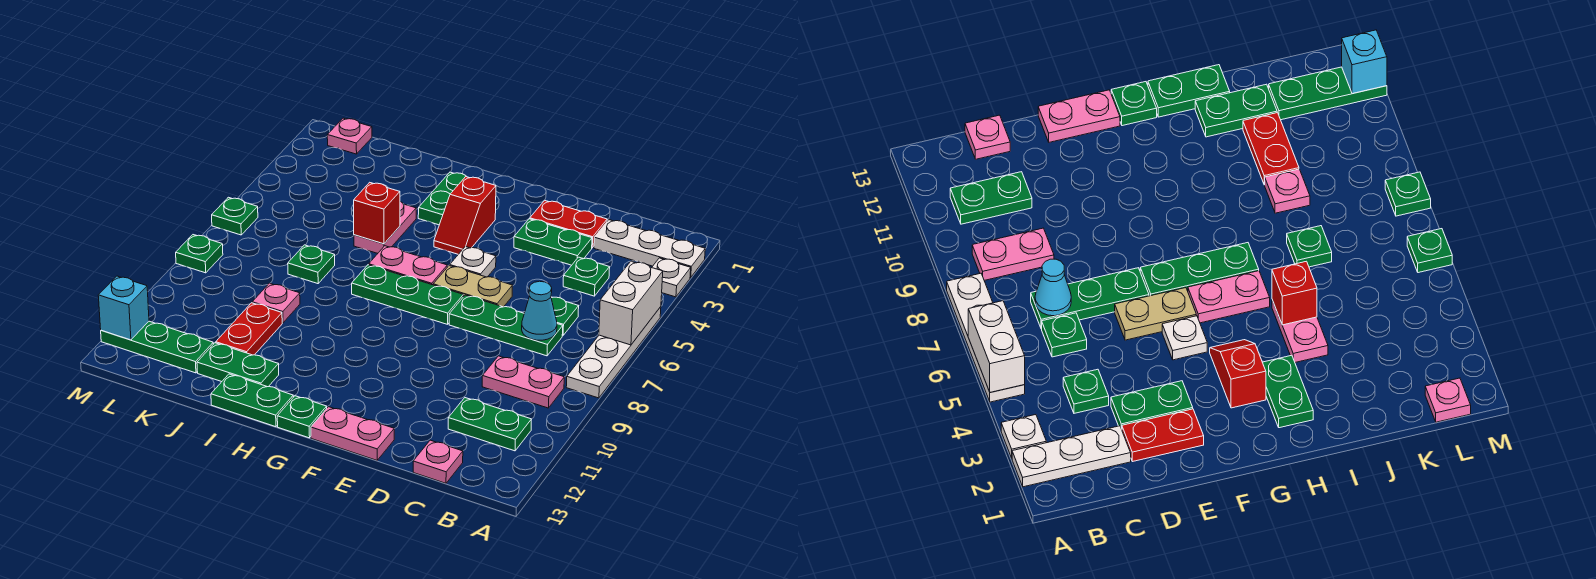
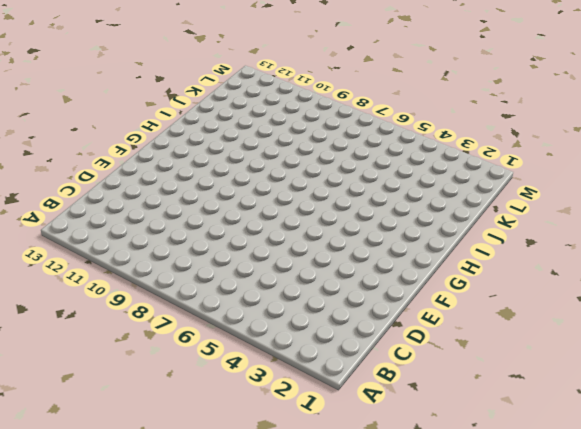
none -> white plate A2:C2 level 1
none -> white plate A3 level 1
none -> white plate A5:A8 level 1
none -> pink plate B9:C9 level 1

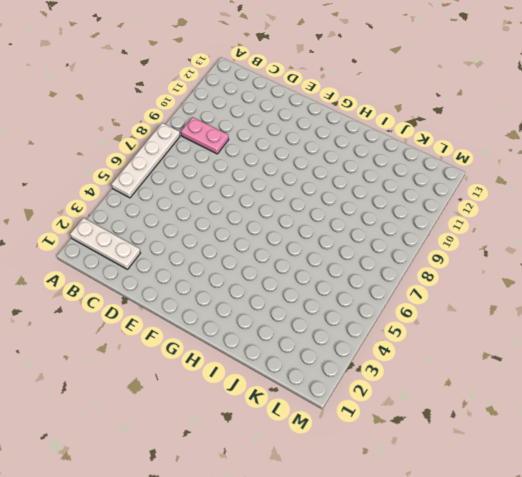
none -> white plate A3 level 1
none -> green plate B11:C11 level 1
none -> green plate C4 level 1
none -> green plate C6 level 1

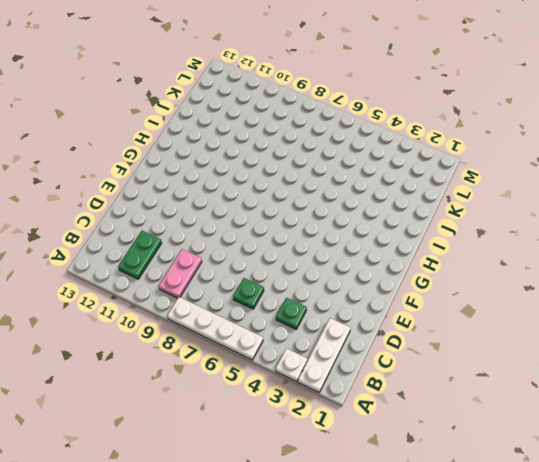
none -> green plate C7:E7 level 1
none -> pink plate C13 level 1
none -> red plate D2:E2 level 1
none -> green plate D3:E3 level 1

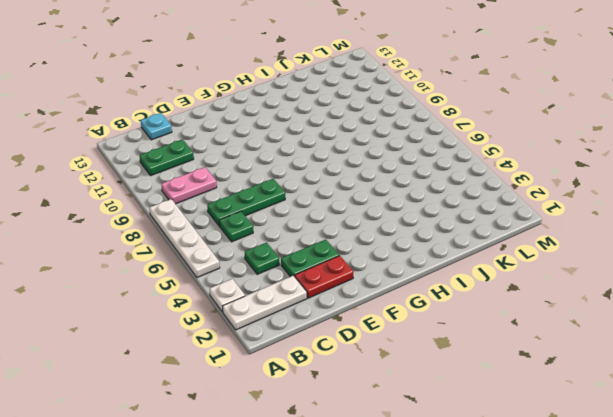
cyan plate C13 level 1 -> pink plate C13 level 1
none -> tan plate E6:F6 level 1
none -> pink plate E13:F13 level 1
none -> white plate F5 level 1
none -> green plate F7:H7 level 1

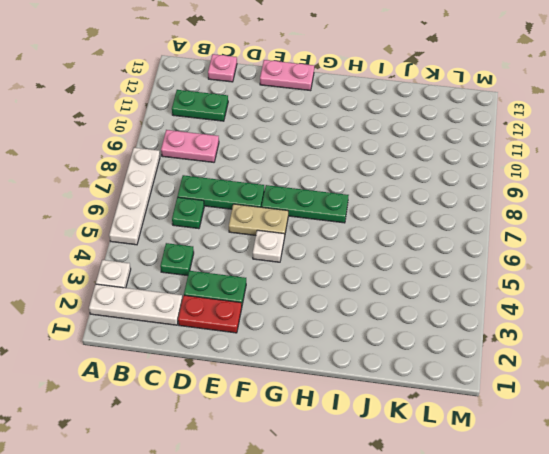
none -> red slope G3:G4 level 1 top 3
none -> pink plate G6:H6 level 1
none -> green plate G13 level 1
none -> green plate H2:H3 level 1

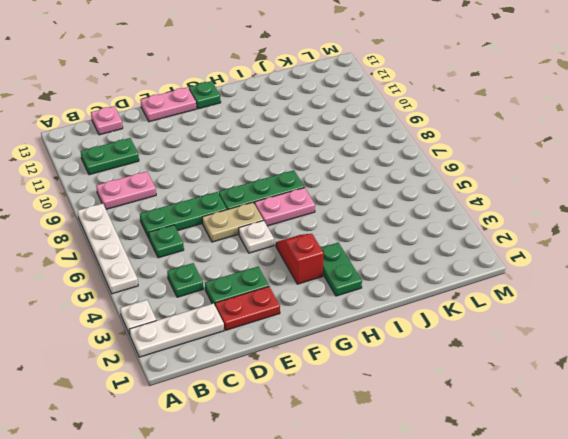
none -> green plate H13:I13 level 1
none -> pink plate I4:I5 level 1
none -> green plate I12:J12 level 1
none -> green plate J7 level 1

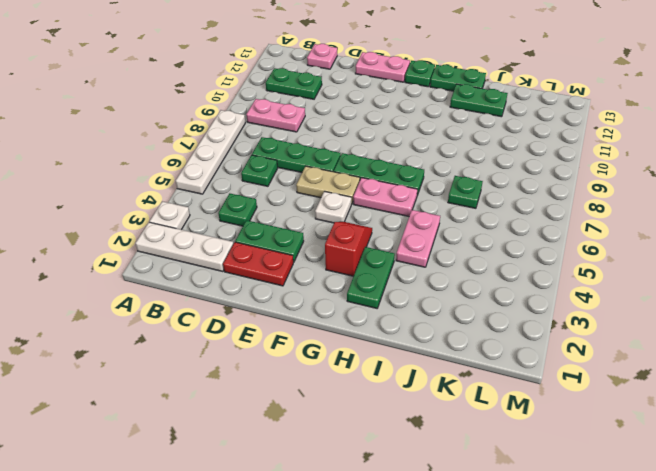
none -> pink plate J9 level 1
none -> red plate J10:J11 level 1
none -> green plate K12:M12 level 1
none -> pink plate L1 level 1

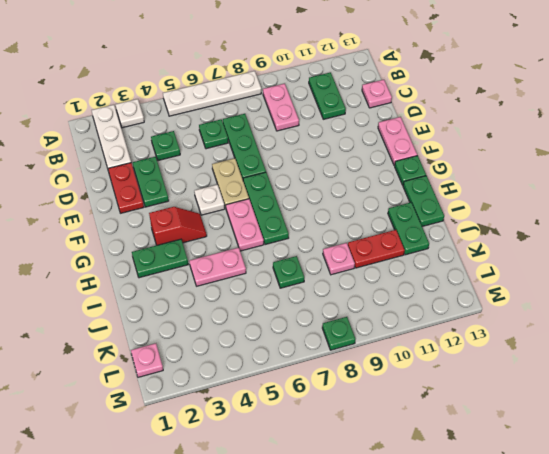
none -> green plate K12:M12 level 1
none -> green plate M6 level 1
none -> white brick A5:A6 level 2
none -> cyan cone C7 level 2

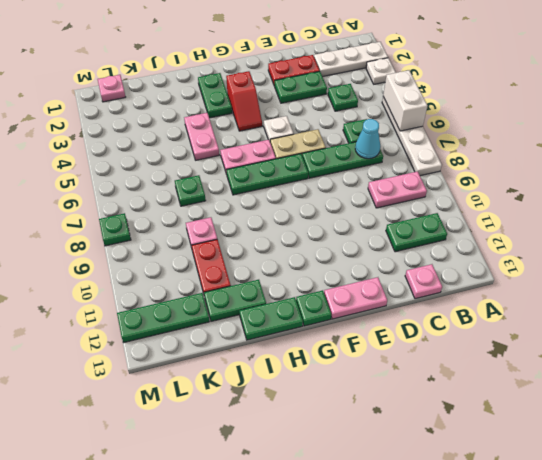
none -> green plate M6 level 1
none -> red brick I5 level 2
none -> cyan brick M12 level 2

